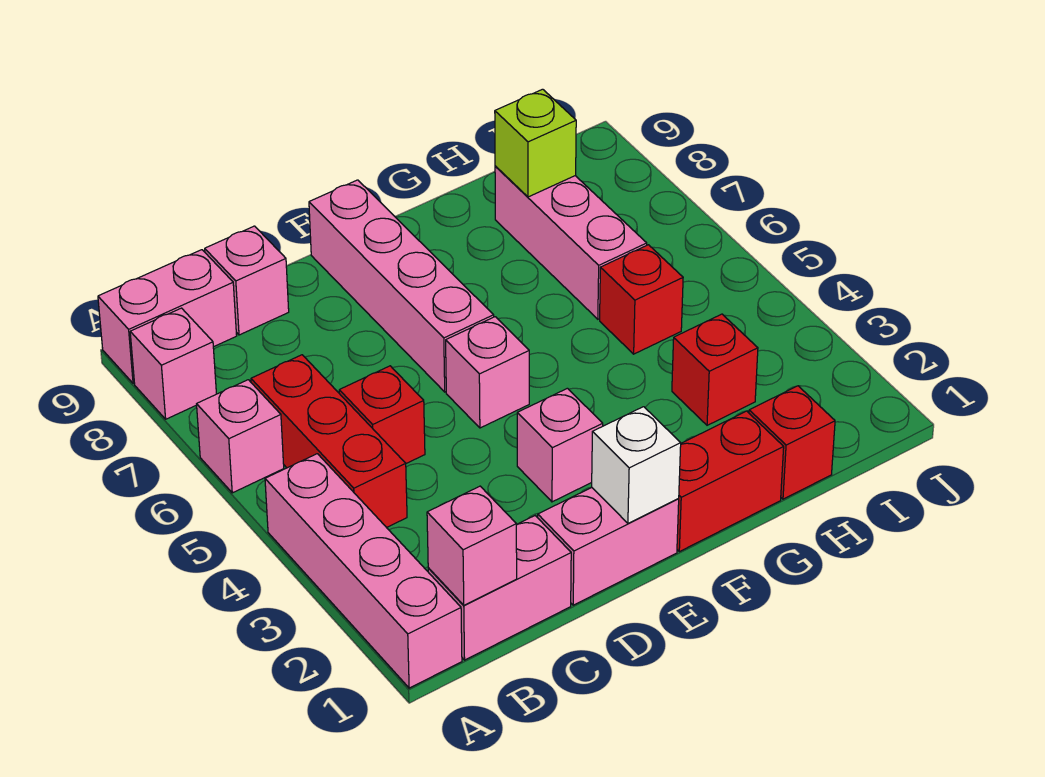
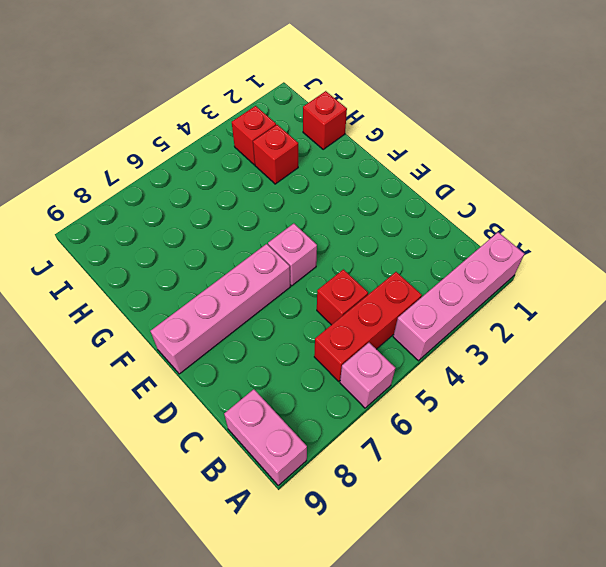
red brick I3 level 1 -> red brick H5 level 1
none -> pink brick A8 level 1
none -> pink brick B1:C1 level 1
none -> pink brick C9 level 1

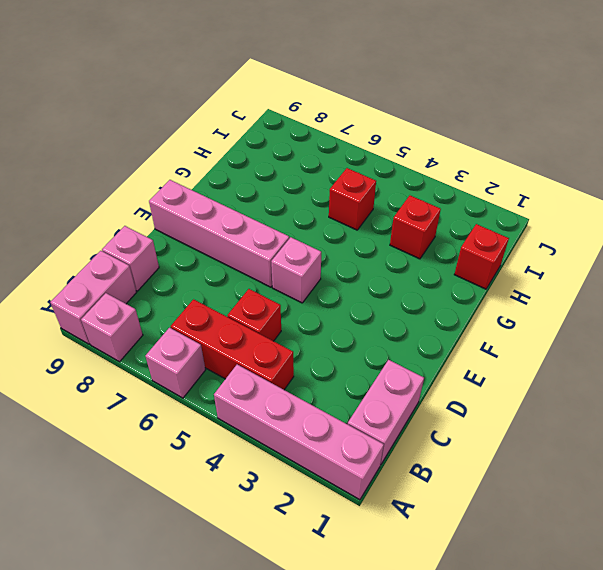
none -> pink brick D1:E1 level 1
none -> pink brick E3 level 1
none -> red brick F1:G1 level 1

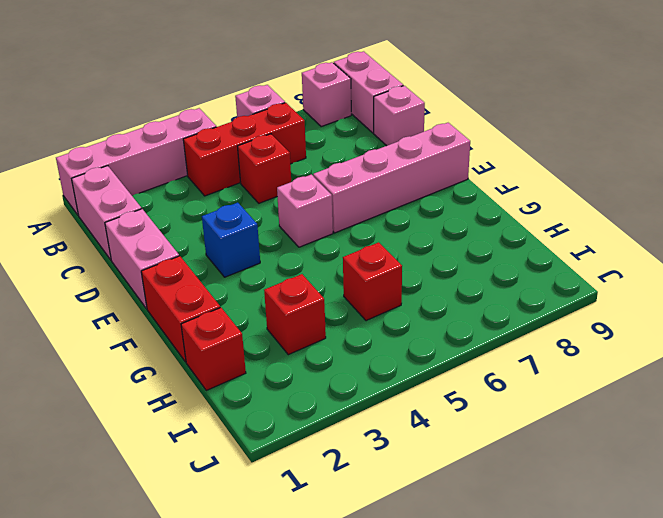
blue brick E3 level 1 -> pink brick E3 level 1
none -> pink brick H6:H8 level 1
none -> pink brick B1 level 2
none -> white brick E1 level 2

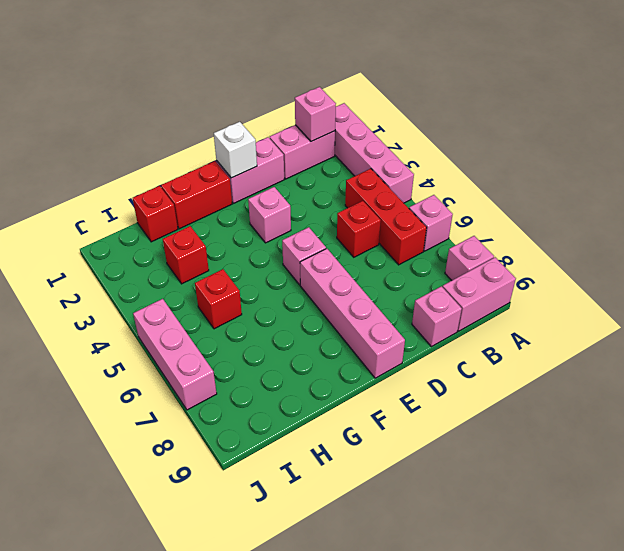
pink brick J5:J7 level 1 -> pink brick H6:H8 level 1
none -> lime brick H8 level 2

